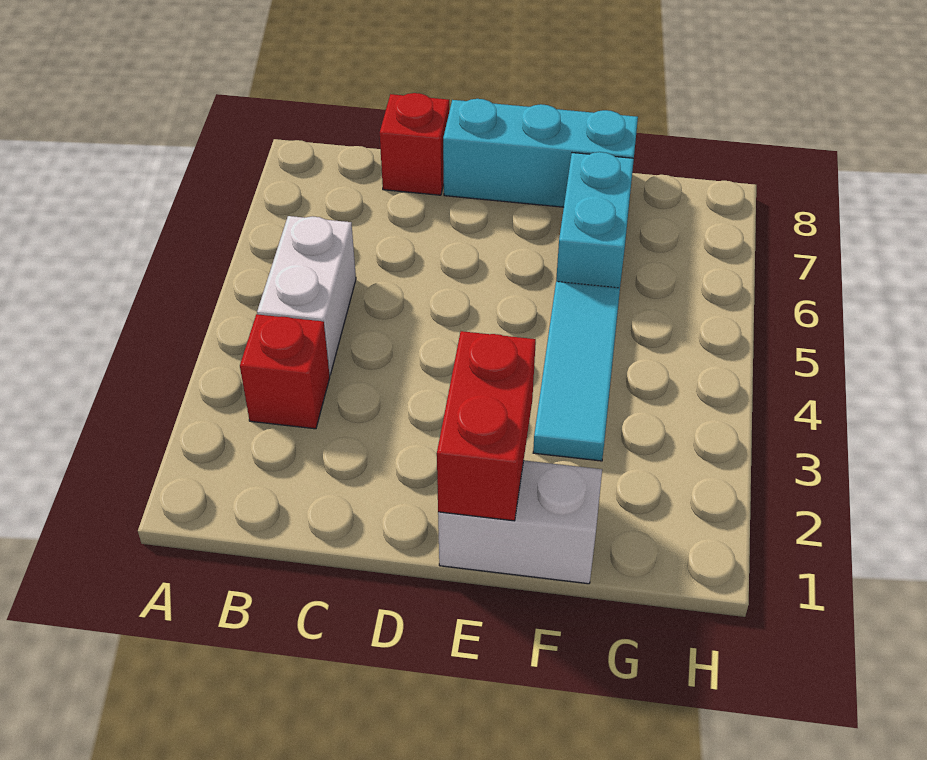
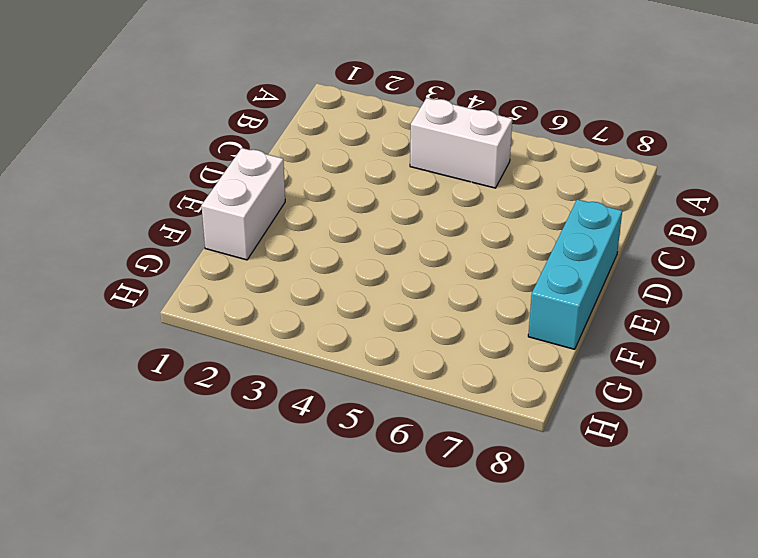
none -> red brick B3 level 1
none -> red brick C8 level 1

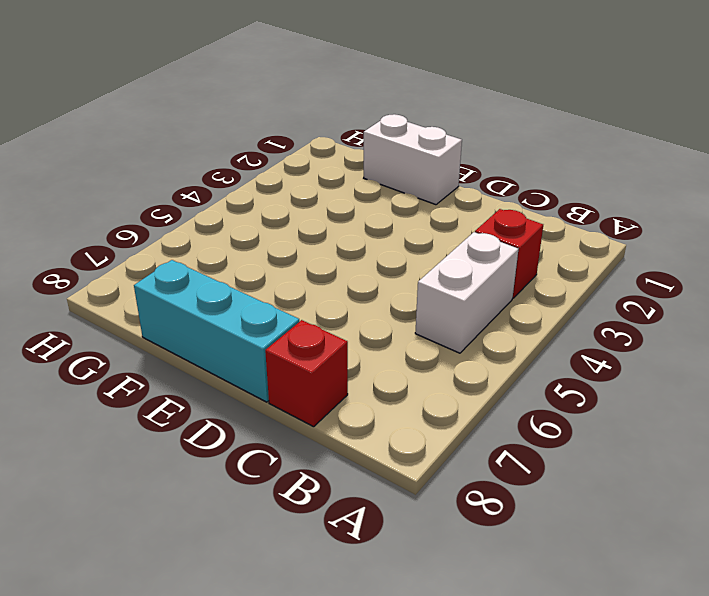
none -> cyan tile F3:F5 level 1
none -> cyan brick F6:F7 level 1

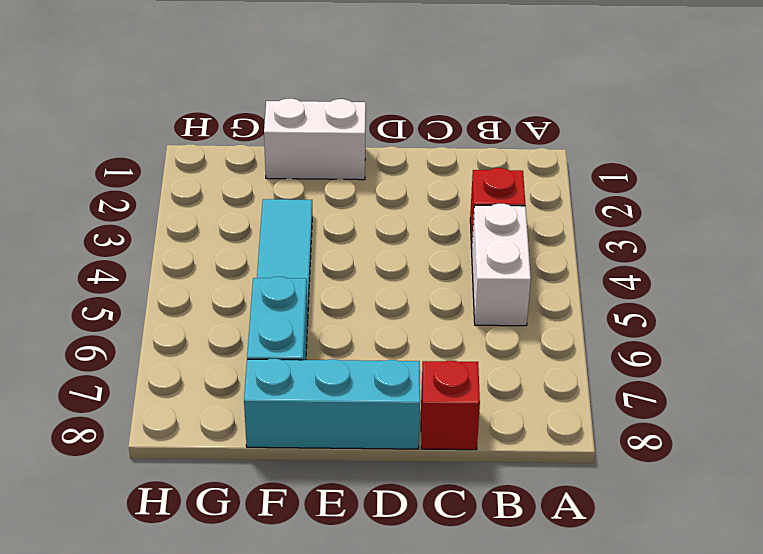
none -> red brick E1:E2 level 2

